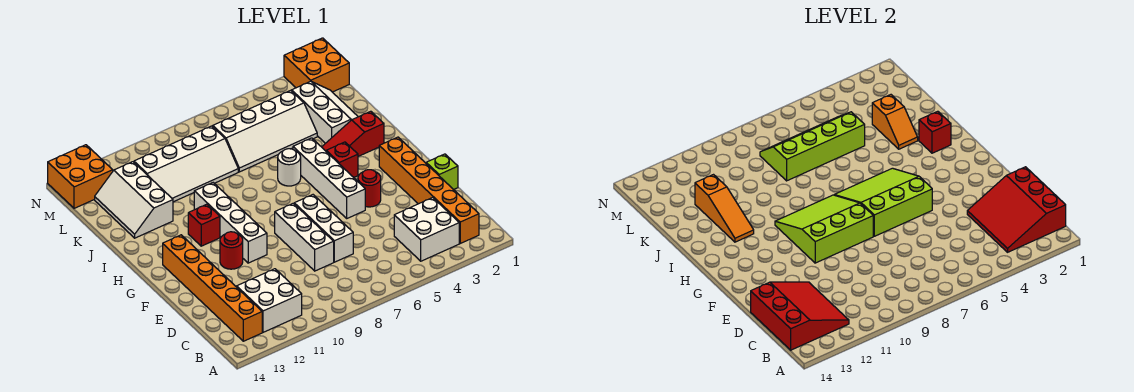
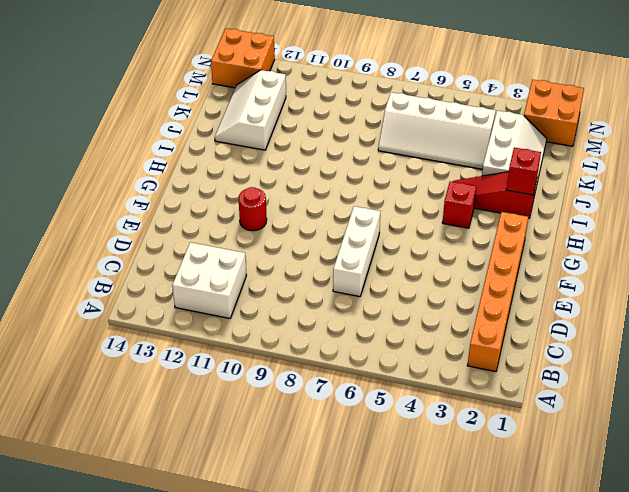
none -> white brick B3:C4 level 1
none -> orange brick B13:G13 level 1
none -> white brick D8:F8 level 1

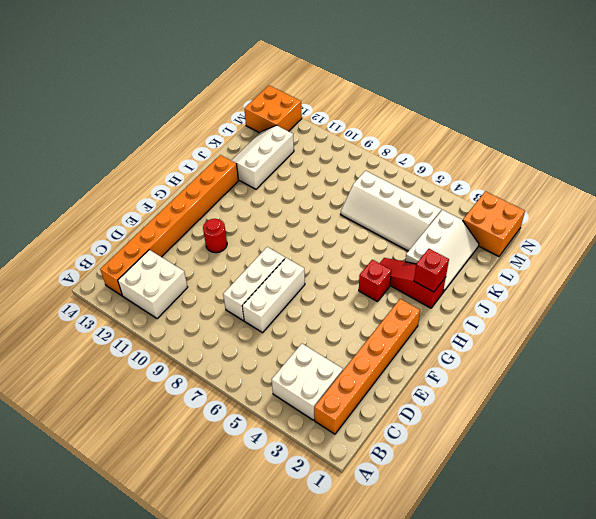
orange brick B13:I13 level 1 -> orange brick B13:G13 level 1
none -> lime brick E1 level 1
none -> red round brick F4 level 1
none -> white brick F5:I5 level 1

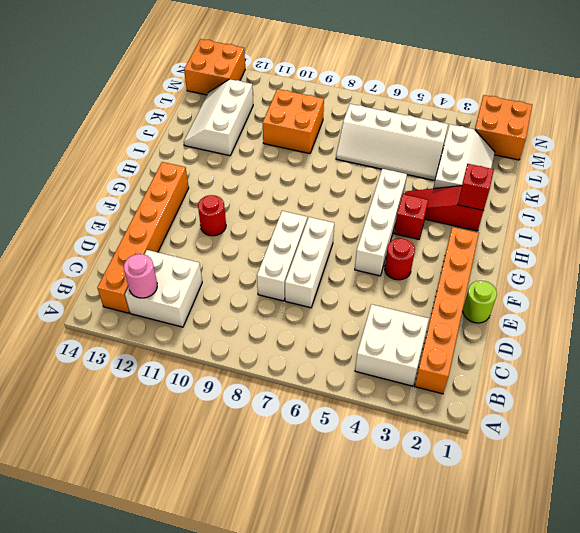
pink round brick B12 level 2 -> red slope B12:D14 level 2 top 14
lime round brick E1 level 1 -> lime brick E1 level 1
orange brick K9:L10 level 1 -> white slope K8:L11 level 1 top L
none -> white brick F10:I10 level 1
none -> red brick H11 level 1
none -> white round brick I6 level 1

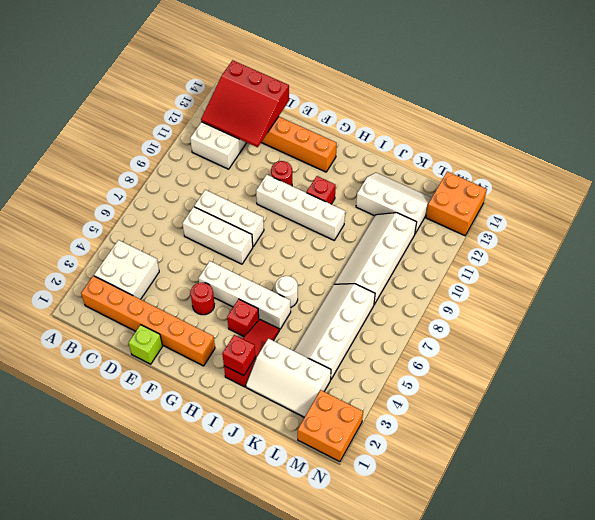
none -> red slope B1:D3 level 2 top 1
none -> lime slope F5:H7 level 2 top F
none -> lime slope F8:H10 level 2 top F

